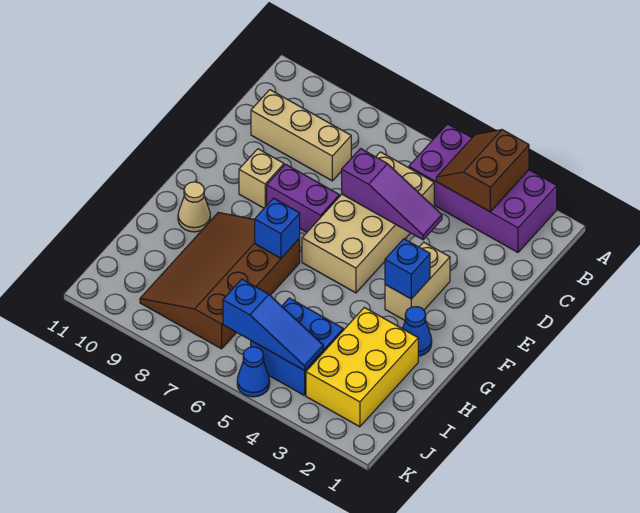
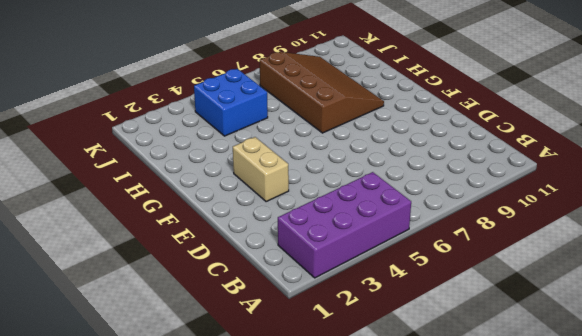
none -> tan brick C5:F6 level 1
none -> tan brick C8:C10 level 1
none -> purple brick E7:E8 level 1

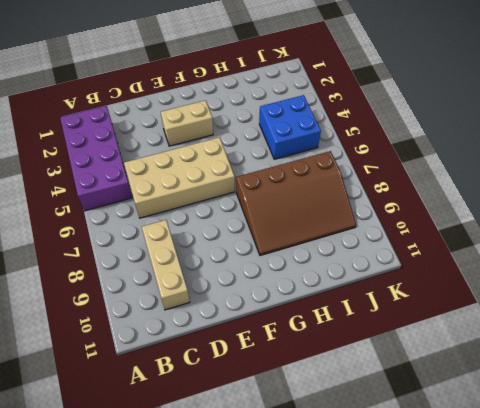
none -> purple brick E7:E8 level 1
none -> tan brick E9 level 1
none -> blue cone G2 level 1

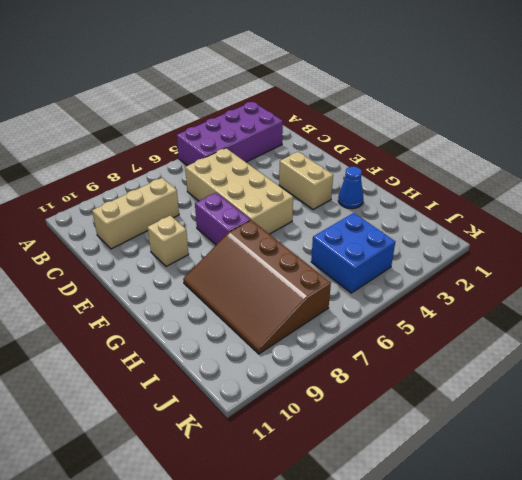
purple brick E7:F7 level 1 -> purple brick E7:E8 level 1
none -> tan cone G10 level 1
none -> yellow brick H2:J3 level 1
none -> blue cone K5 level 1

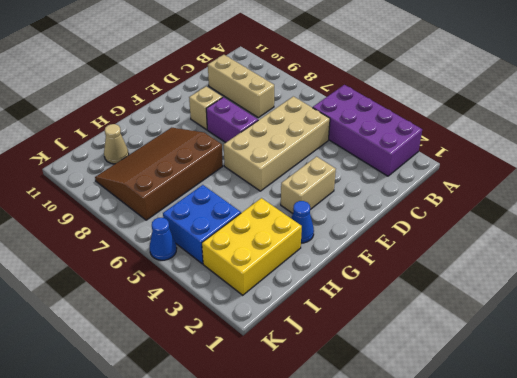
tan cone I10 level 1 -> tan cone G10 level 1
none -> brown slope A3:B4 level 2 top 3
none -> purple slope D4:D6 level 2 top 6
none -> blue brick F3 level 2

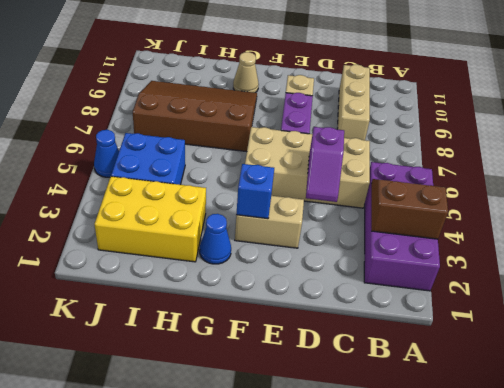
purple slope D4:D5 level 2 top 5 -> purple slope D4:D6 level 2 top 6
none -> blue brick G7 level 2
none -> blue slope J4:J6 level 2 top 6

